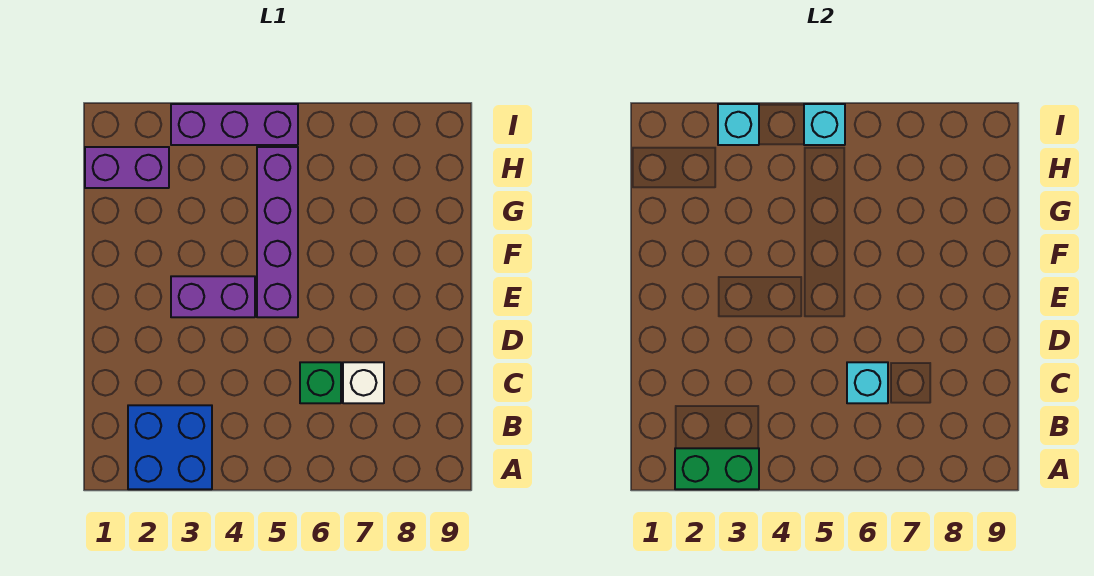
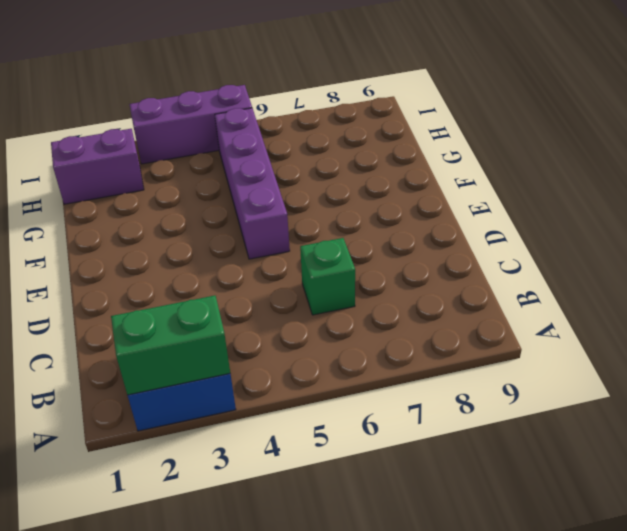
none -> white brick C7 level 1
none -> purple brick E3:E4 level 1

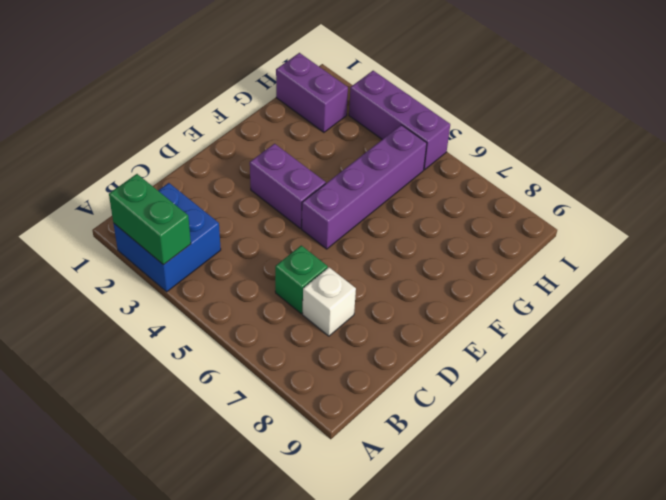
none -> cyan brick C6 level 2
none -> cyan brick I3 level 2

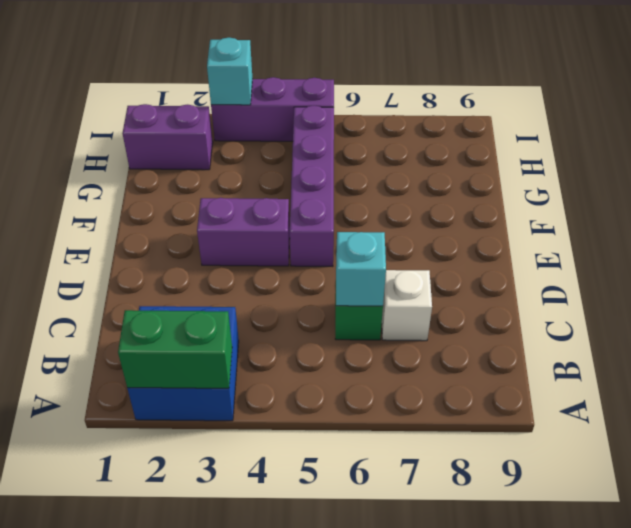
none -> cyan brick I5 level 2

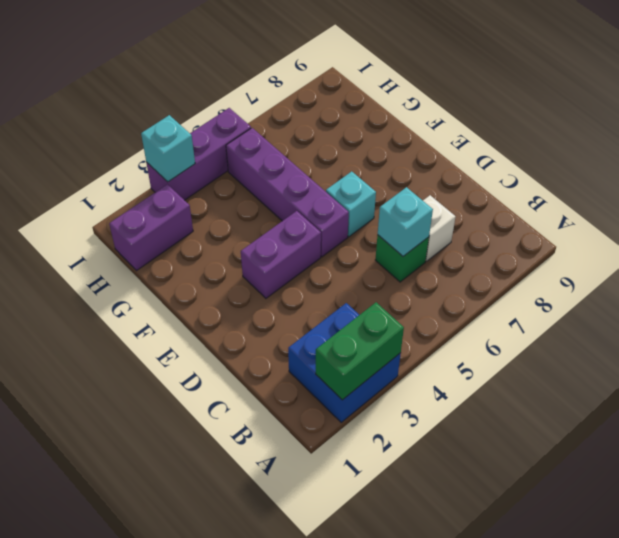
cyan brick E6 level 1 -> cyan brick I5 level 2

